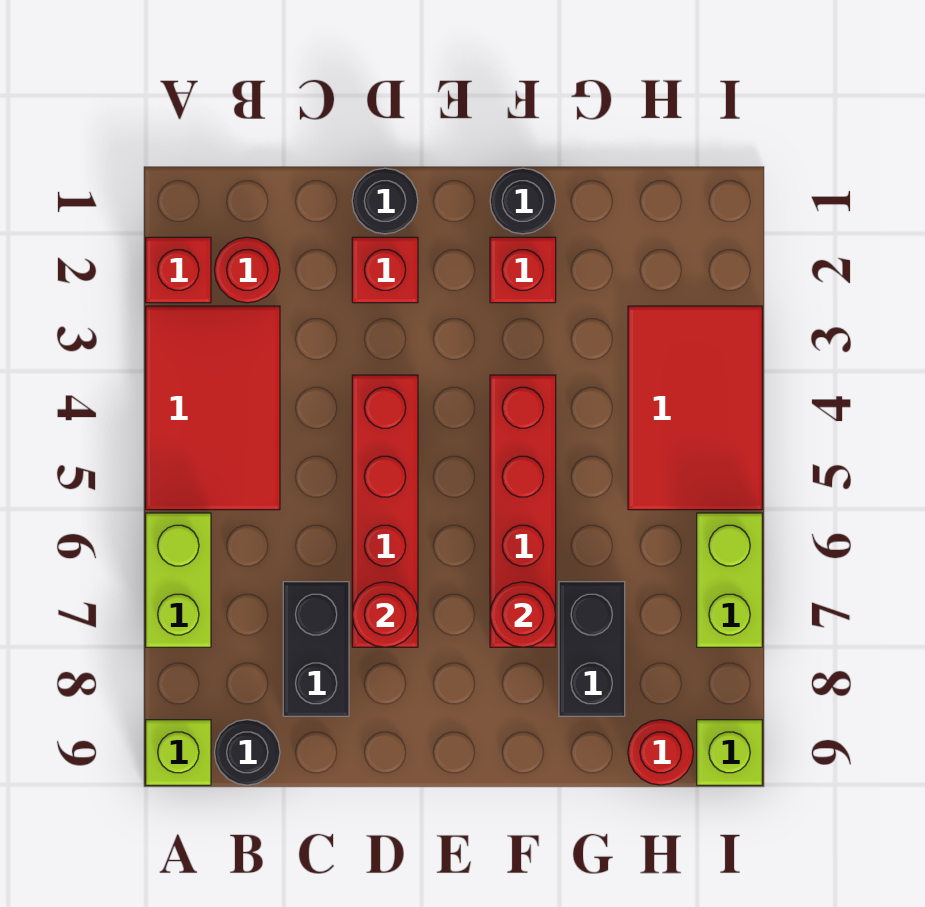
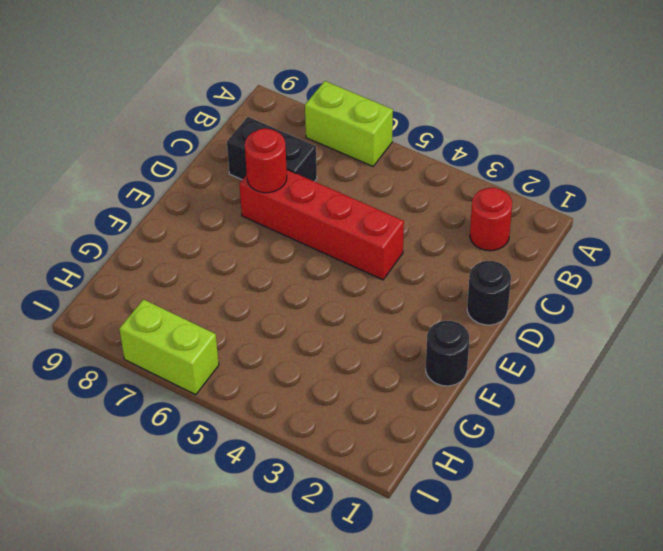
none -> red brick A2 level 1
none -> red tile A3:B5 level 1
none -> lime brick A9 level 1

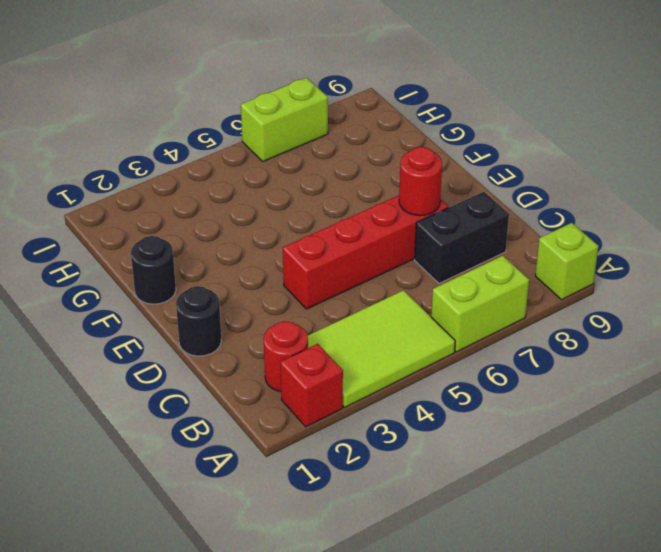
lime tile A3:B5 level 1 -> red tile A3:B5 level 1
none -> black round brick B9 level 1
none -> red brick D2 level 1
none -> red brick F2 level 1

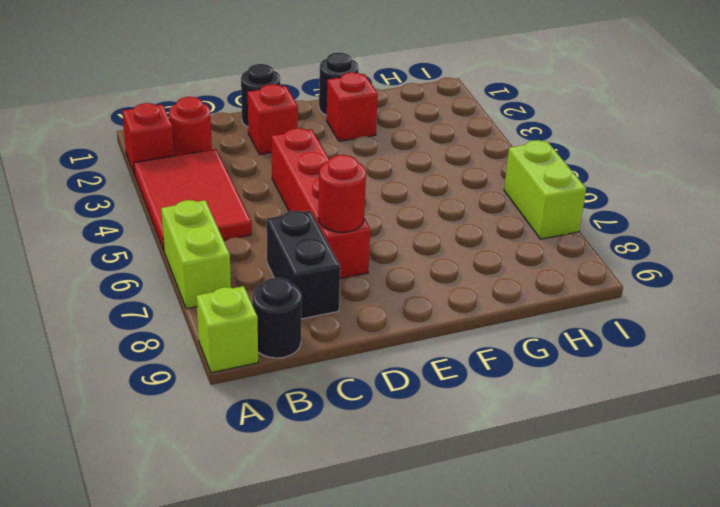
none -> red brick F4:F7 level 1
none -> black brick G7:G8 level 1
none -> red tile H3:I5 level 1

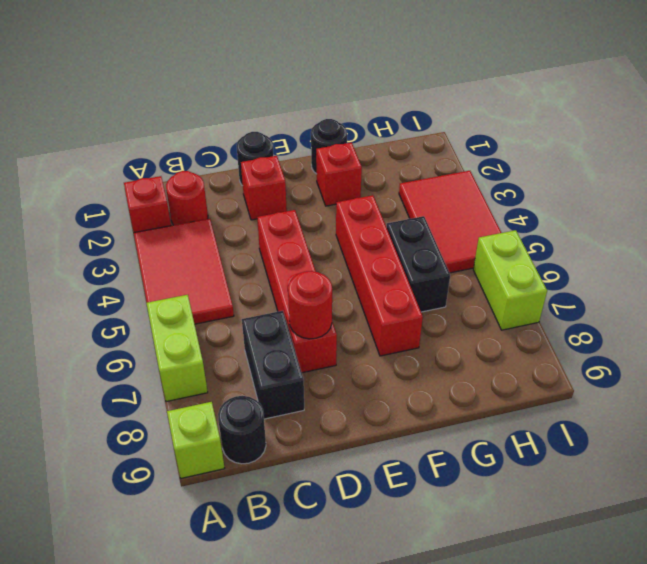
black brick G5:G6 level 1 -> black brick G7:G8 level 1
none -> red round brick H9 level 1
none -> lime brick I9 level 1
none -> red round brick F7 level 2

